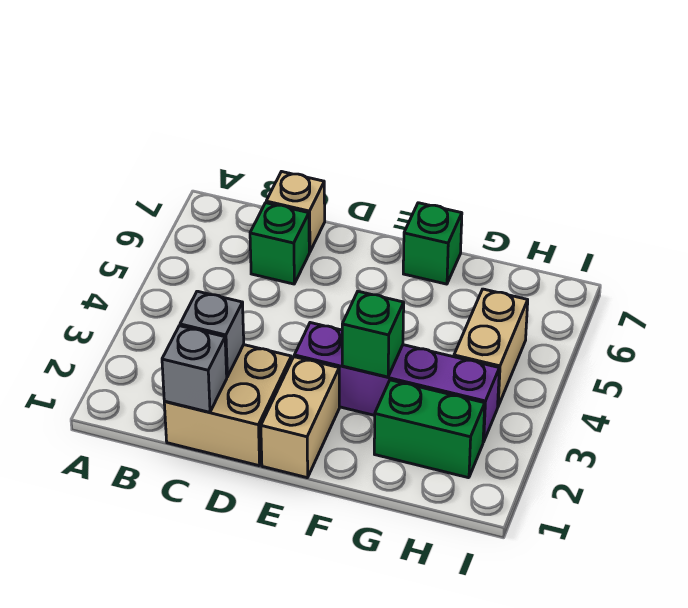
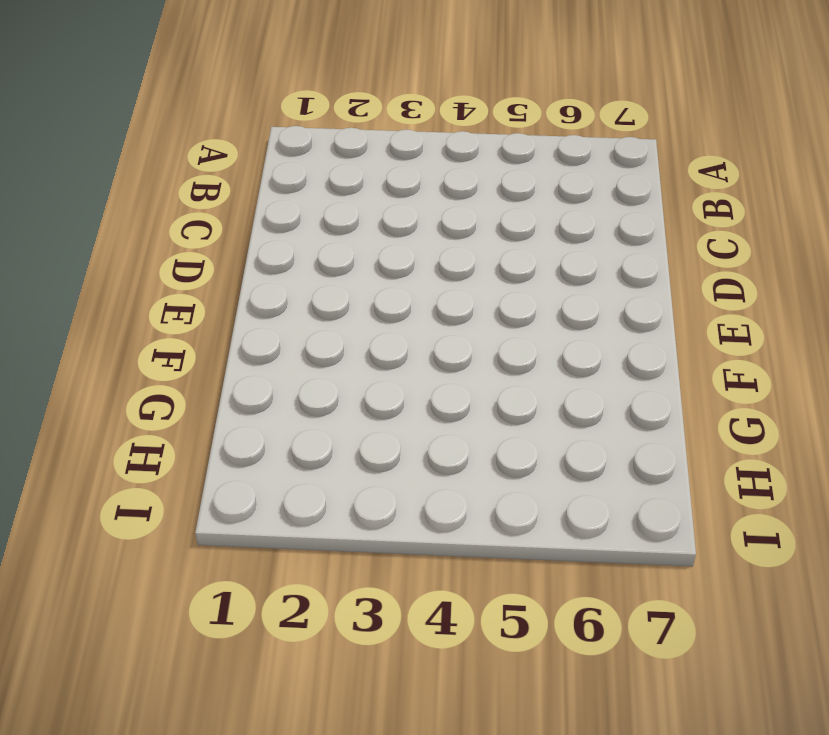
none -> tan brick C1:D2 level 1
none -> green brick C6 level 1

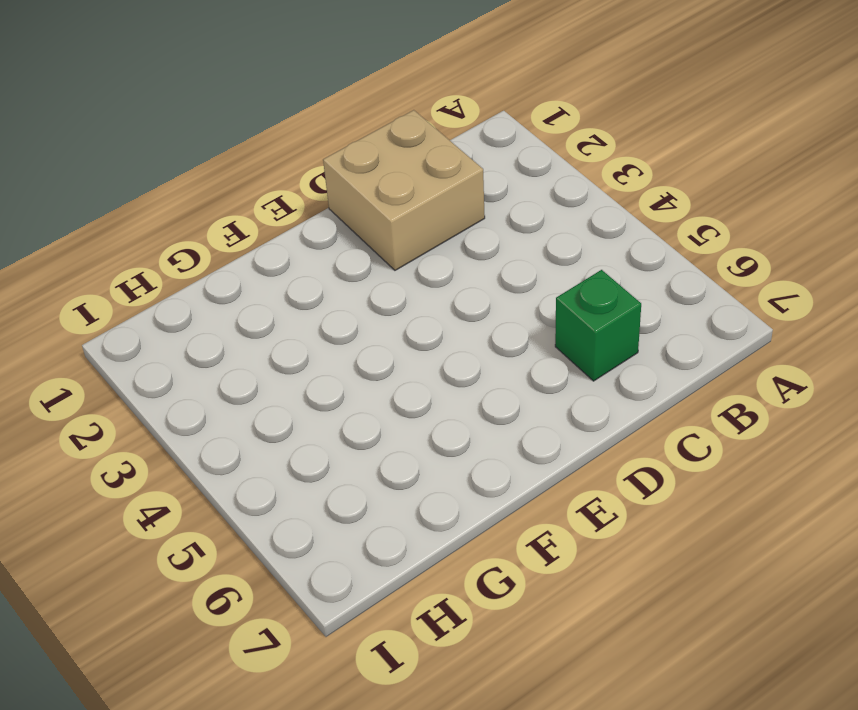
none -> tan brick C7 level 1
none -> tan brick E1:E2 level 1

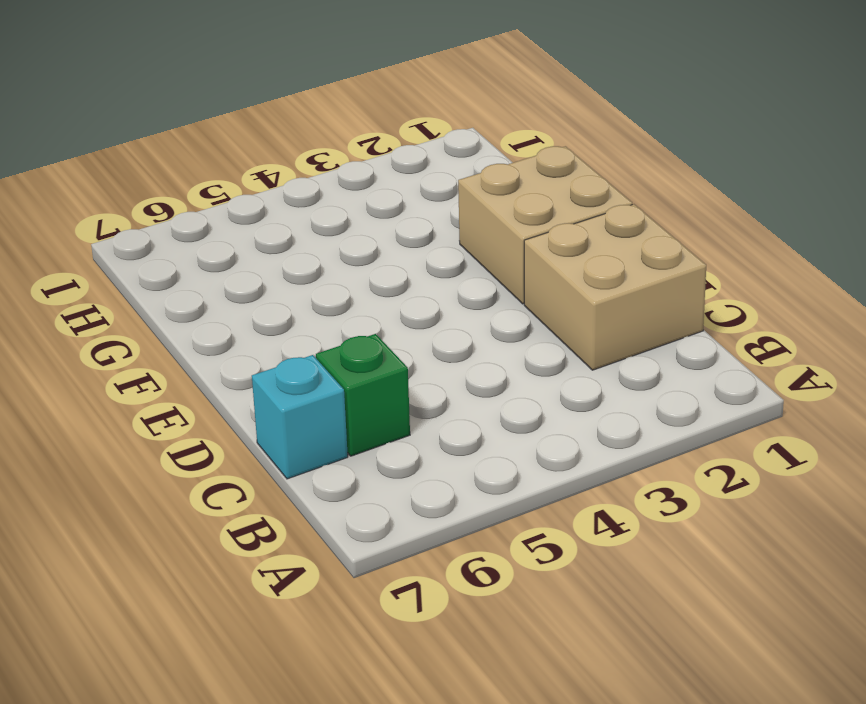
cyan brick C7 level 1 -> tan brick C7 level 1
tan brick E1:F2 level 1 -> tan brick E1:E2 level 1
none -> purple brick E3:H3 level 1
none -> green brick F7 level 1

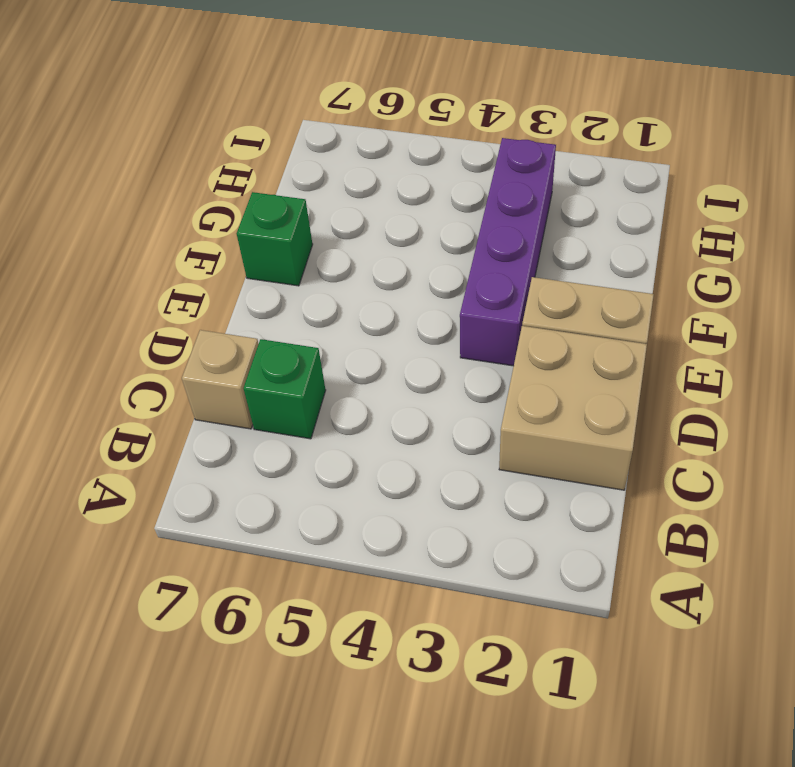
none -> green brick G2:H2 level 1
none -> tan brick H4:H5 level 1

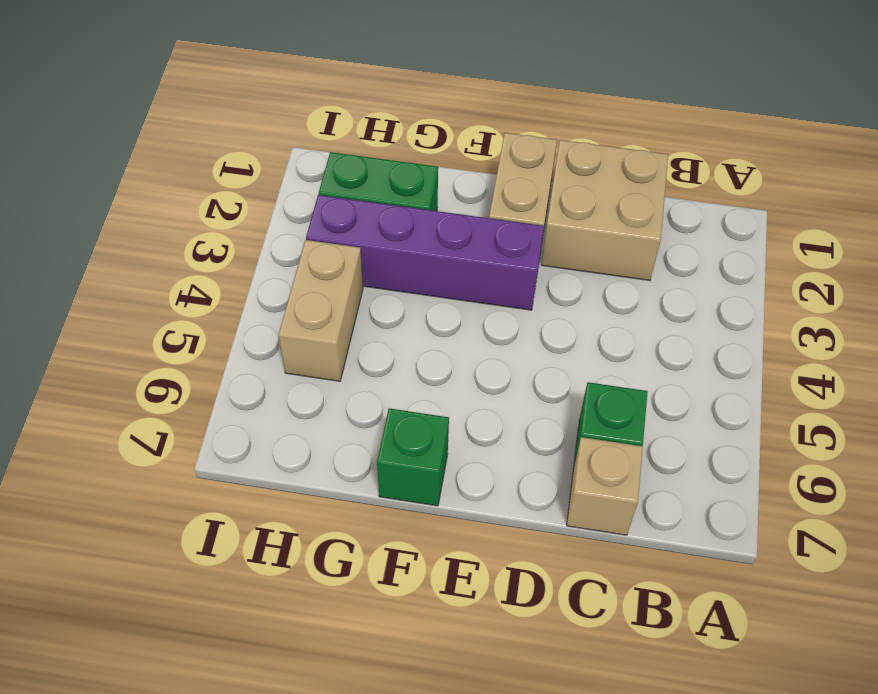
none -> grey brick C1 level 2
none -> grey brick C2 level 2

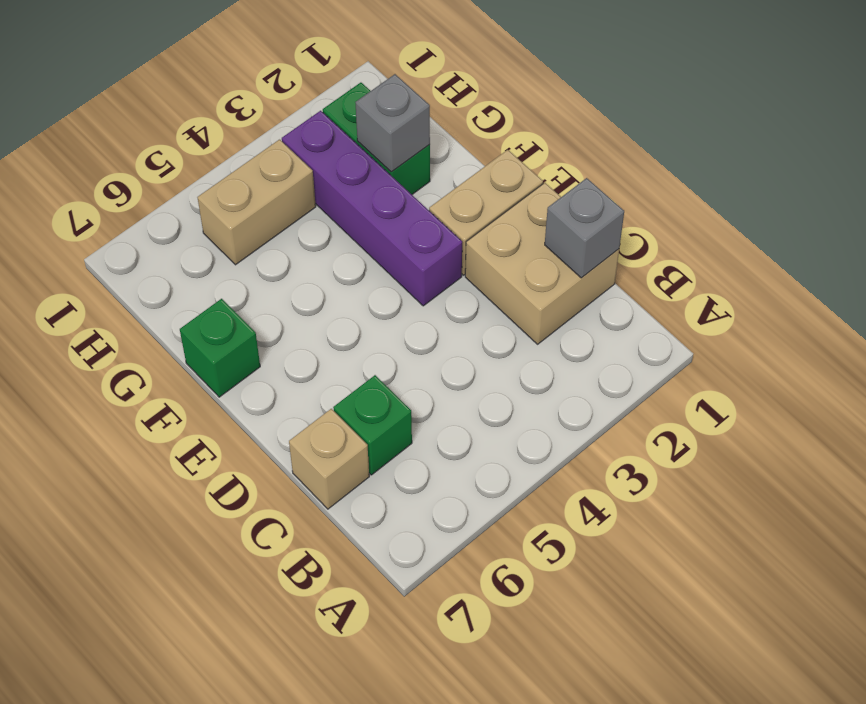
grey brick G2 level 2 -> grey brick C2 level 2
none -> green brick F3 level 2

